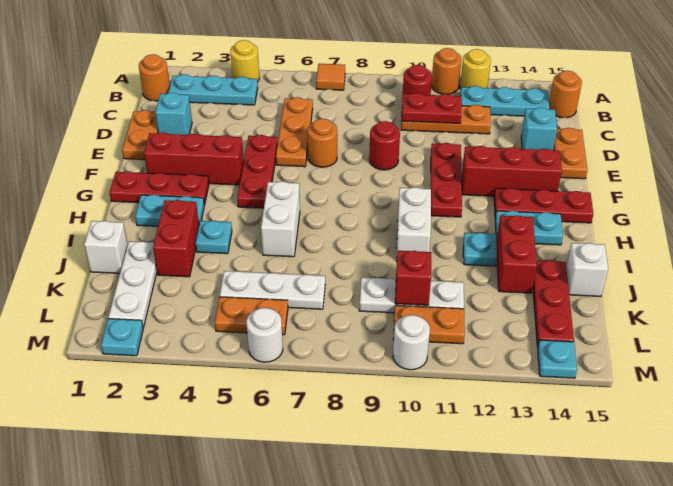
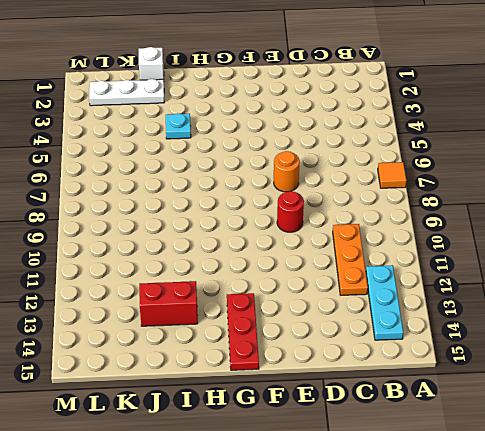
none -> yellow round brick A4 level 1
none -> orange round brick A11 level 1
none -> yellow round brick A12 level 1
none -> orange round brick B1 level 1

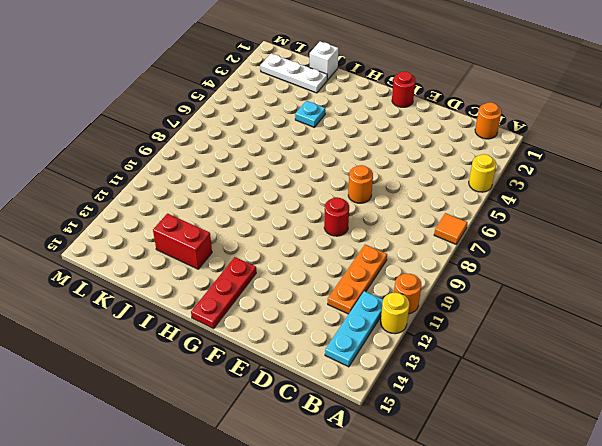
red round brick F1 level 1 -> red round brick B10 level 1
none -> cyan plate B2:B4 level 1
none -> orange round brick B15 level 1
none -> orange plate C6:E6 level 1
none -> orange plate D1:E1 level 1

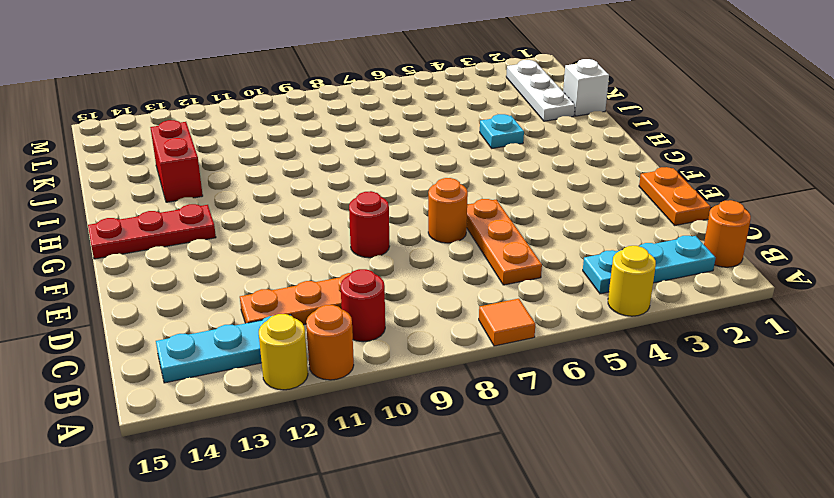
none -> orange round brick B15 level 1
none -> cyan brick D2 level 1
none -> cyan brick D14 level 1
none -> orange plate D15:E15 level 1

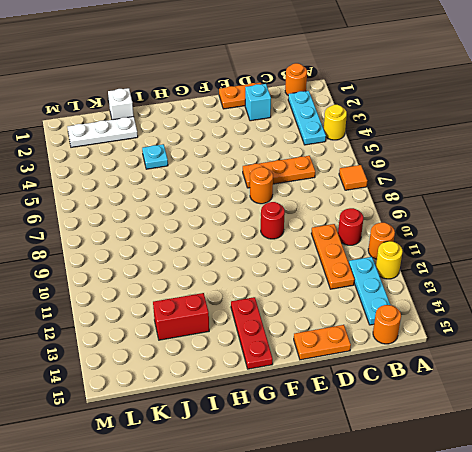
none -> cyan brick D14 level 1
none -> red plate E5:G5 level 1
none -> red plate E11:G11 level 1
none -> red brick F2:F4 level 1

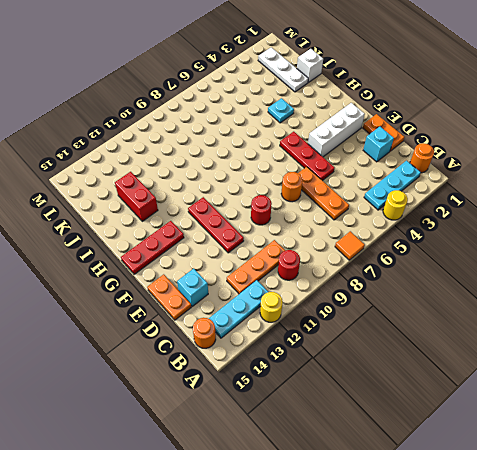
white brick F2:F4 level 1 -> red brick F2:F4 level 1
none -> orange round brick A11 level 1
none -> red brick F12:F14 level 1
none -> red plate G1:G3 level 1
none -> cyan plate H2:H3 level 1

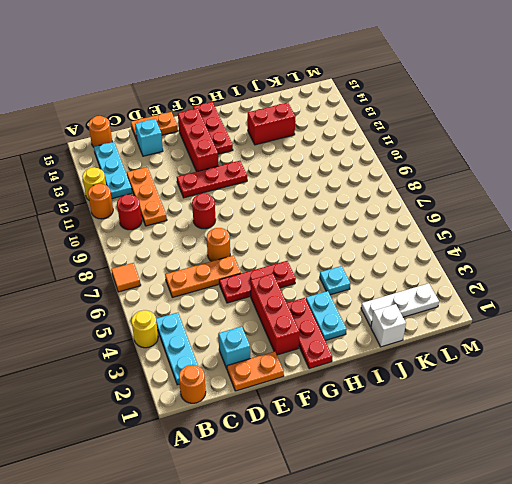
none -> white brick H6:I6 level 1
none -> white brick H10:I10 level 1
none -> cyan plate H13:H14 level 1
none -> red brick I3:J3 level 1

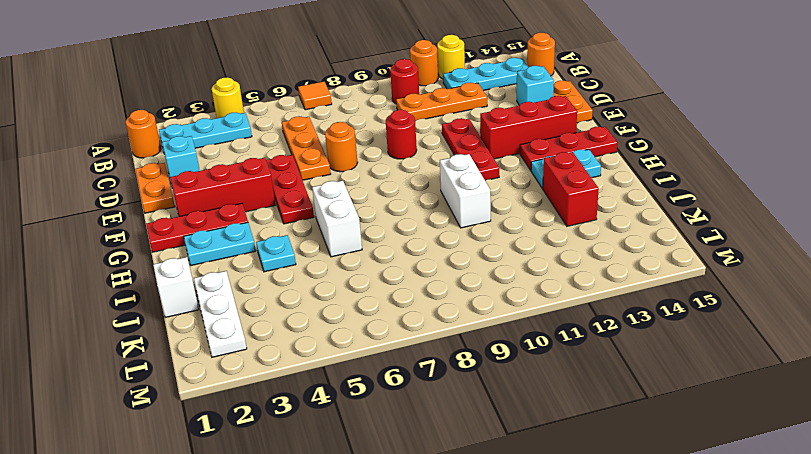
none -> red brick I3:J3 level 1
none -> cyan plate I12 level 1
none -> red plate J14:L14 level 1
none -> white brick J15 level 1

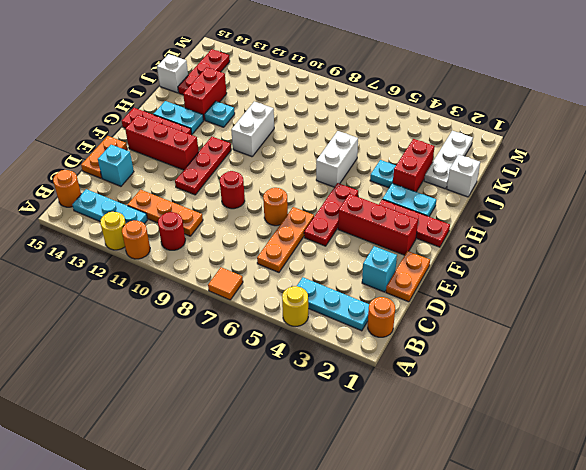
none -> white plate K5:K7 level 1
none -> white plate K9:K11 level 1
none -> orange plate L5:L6 level 1
none -> orange plate L10:L11 level 1

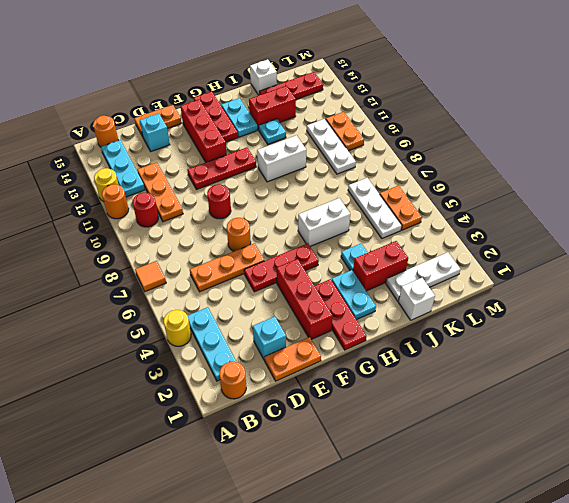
none -> cyan plate M2 level 1
none -> white round brick M6 level 1
none -> white round brick M10 level 1
none -> cyan plate M14 level 1

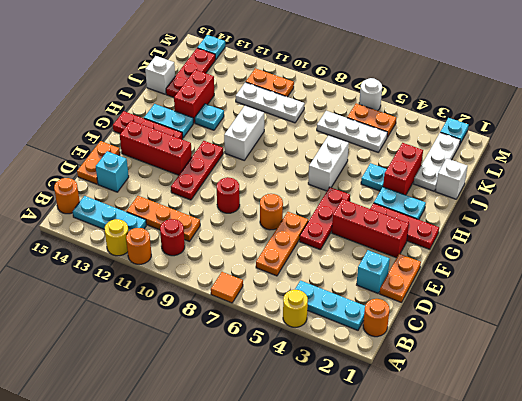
none -> white round brick M10 level 1
none -> red plate C10:C11 level 2
none -> red brick K10 level 2

